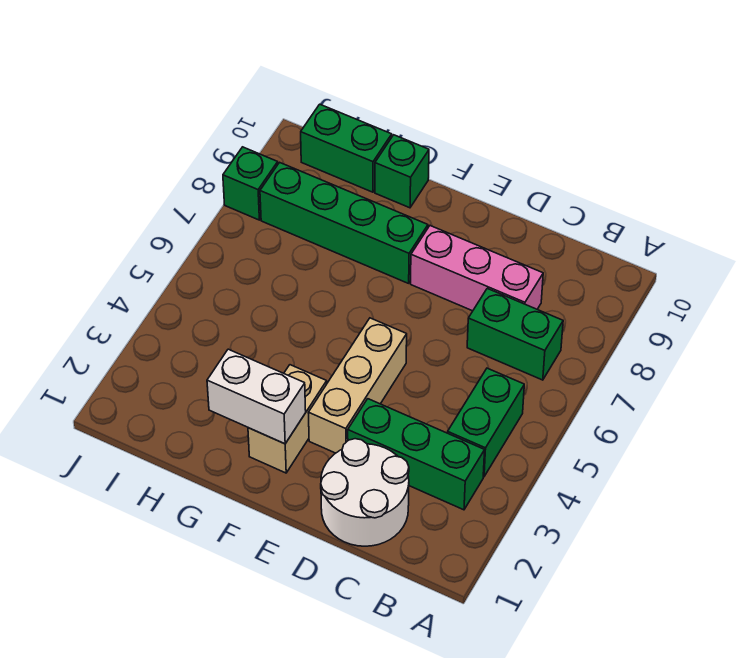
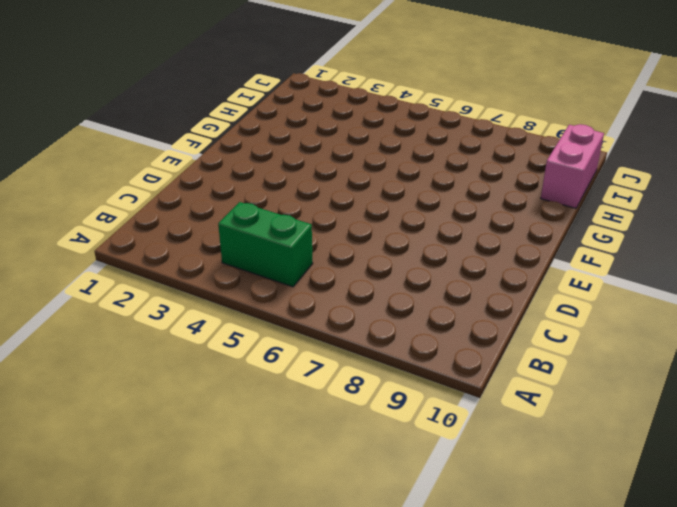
pink brick H10:I10 level 1 -> green brick H10:I10 level 1
none -> green brick B3:D3 level 1
none -> green brick B7:C7 level 1
none -> white round brick C1:D2 level 1

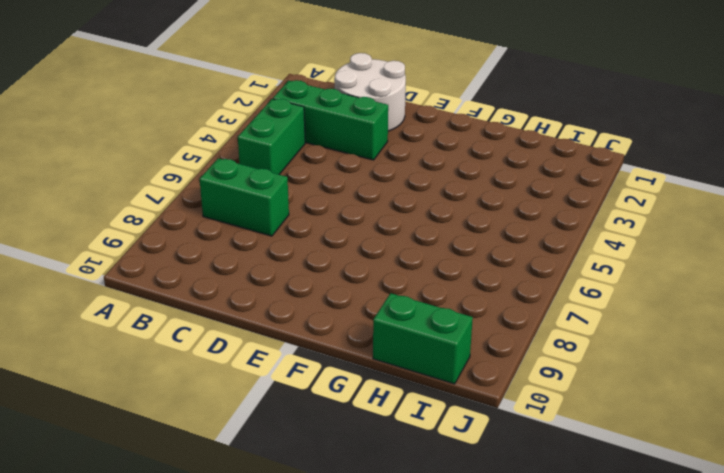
none -> pink brick C8:E8 level 1
none -> tan brick E3:E5 level 1
none -> tan brick F2:F3 level 1

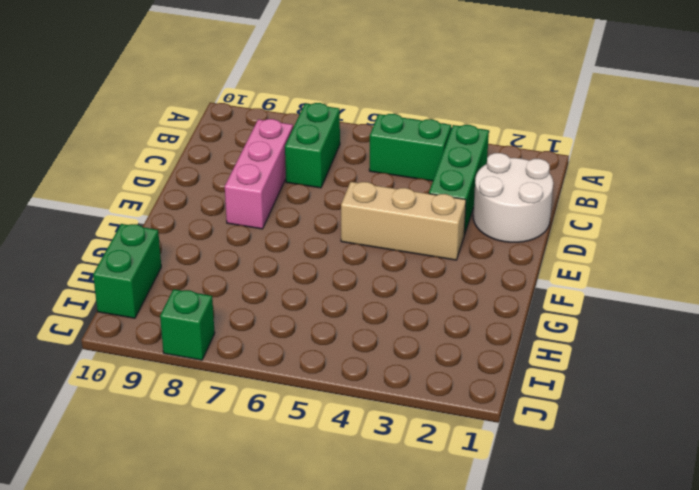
none -> tan brick F2:F3 level 1
none -> green brick F8:I8 level 1
none -> green brick G10 level 1

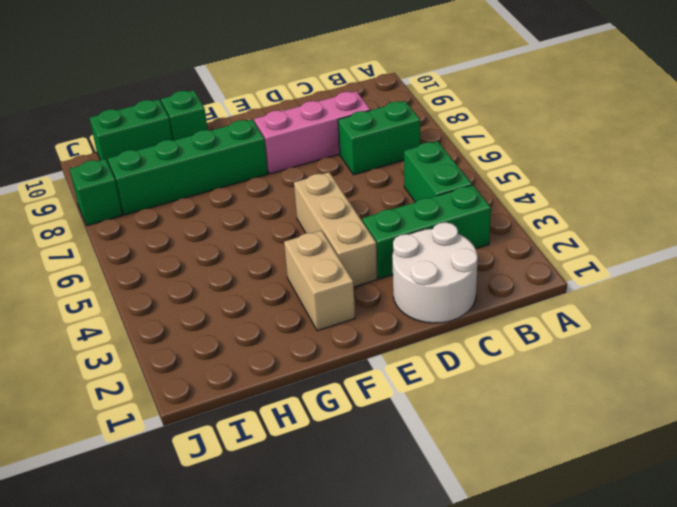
none -> white brick F2:G2 level 2

